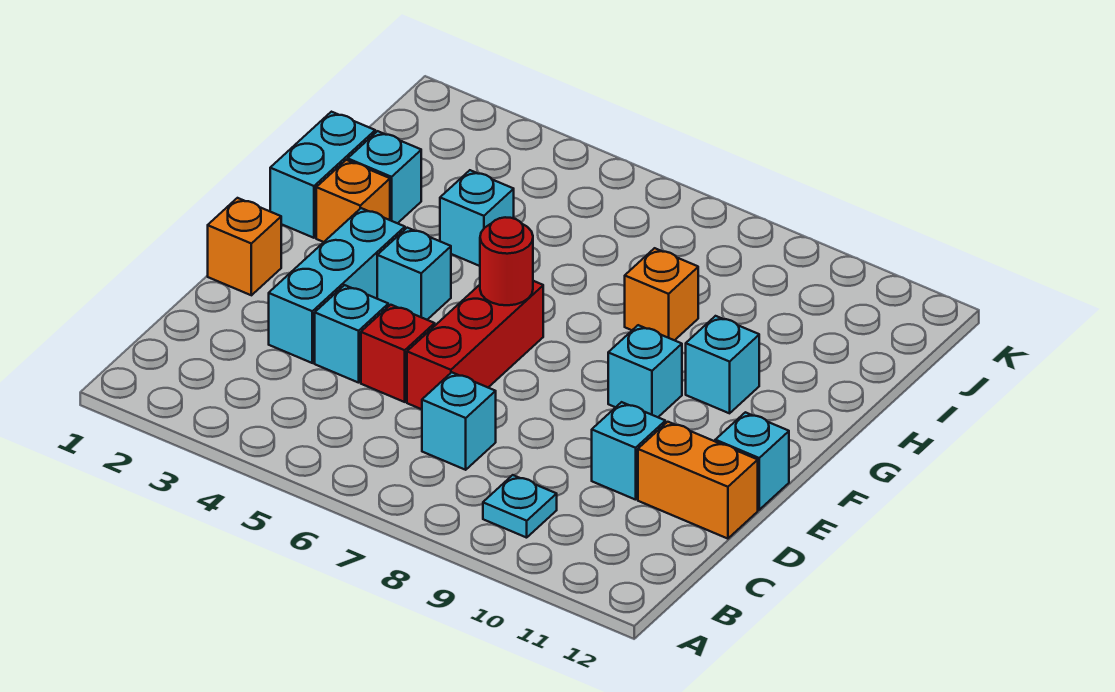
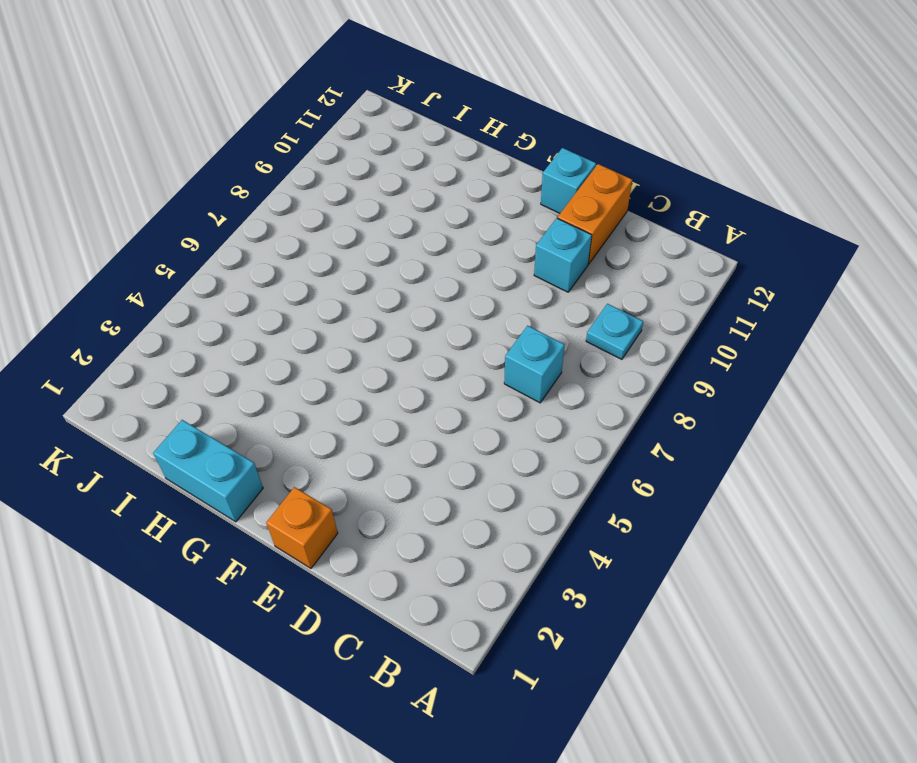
none -> cyan brick D3:F3 level 1
none -> cyan brick D4 level 1
none -> red brick D5 level 1

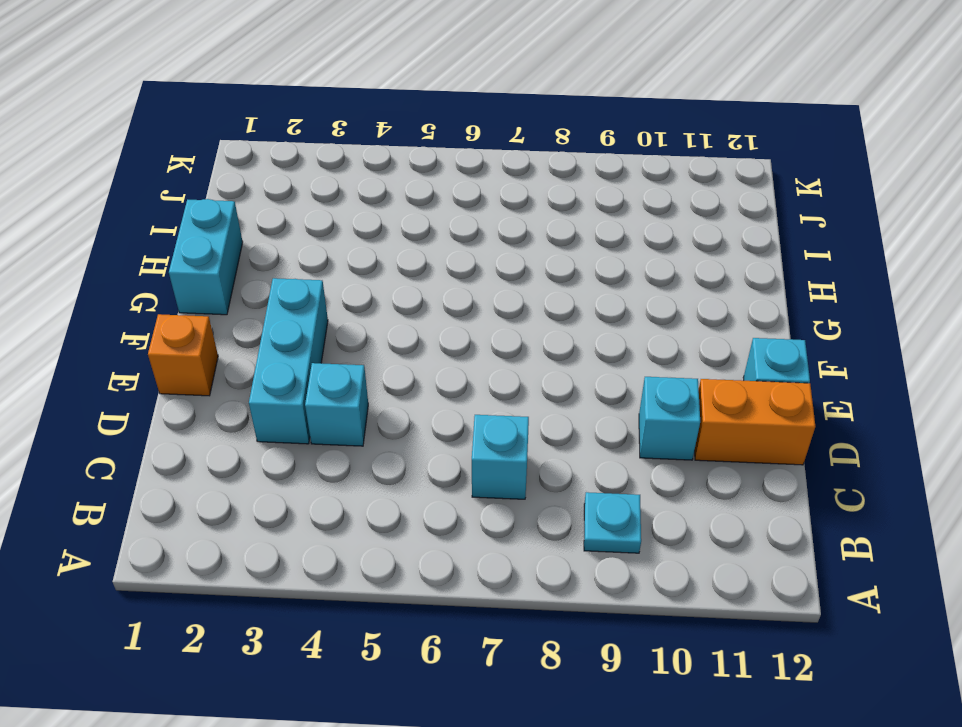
none -> red brick D5 level 1
none -> red brick D6:F6 level 1
none -> cyan brick F4 level 1

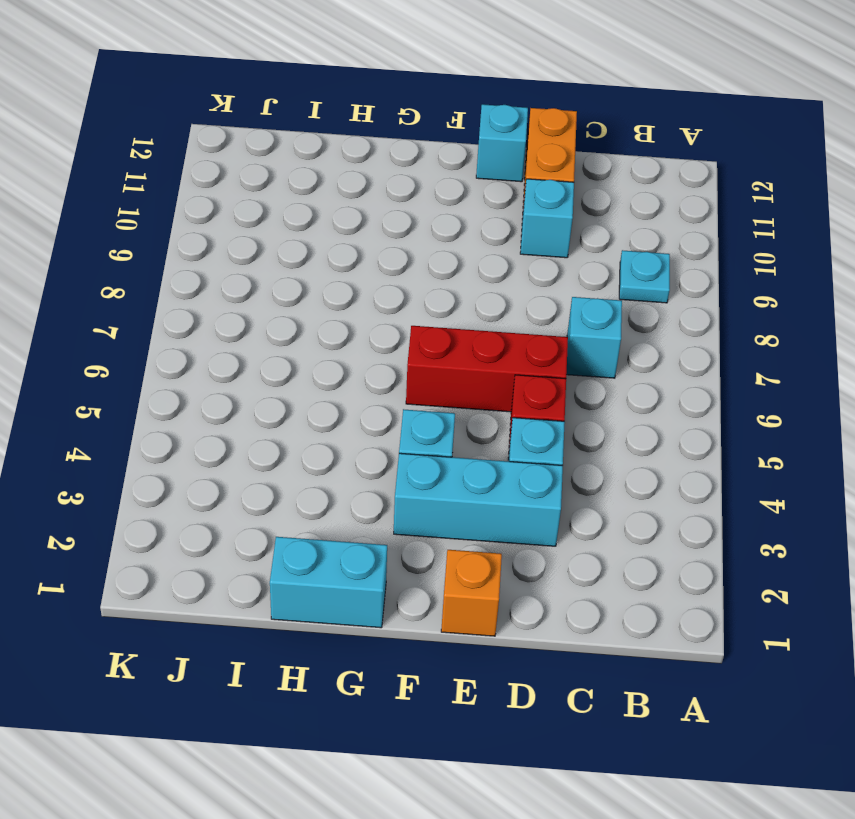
none -> cyan brick F9 level 1
none -> orange brick G2 level 1
none -> cyan brick G10 level 1

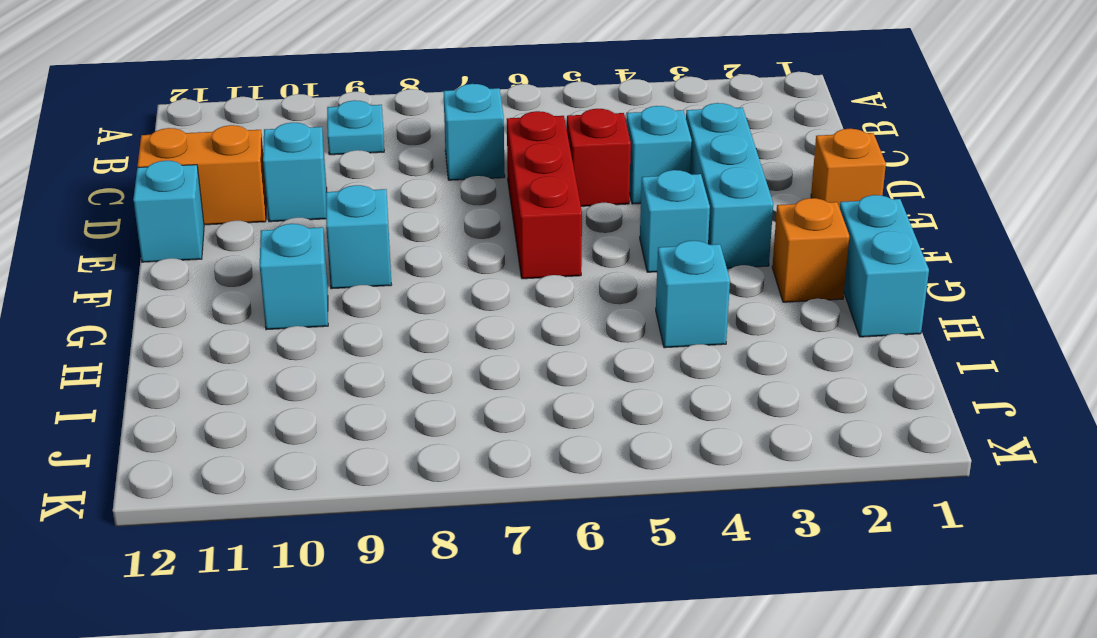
none -> cyan brick H2 level 1
none -> orange brick H8 level 1
none -> red round brick F6 level 2

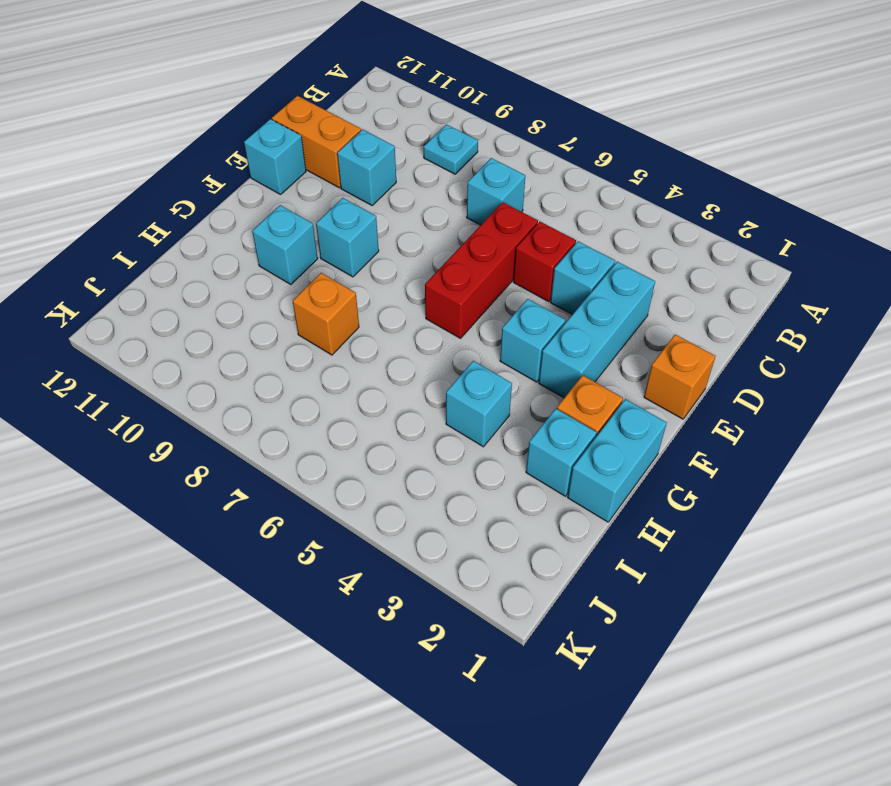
none -> red round brick F6 level 2

